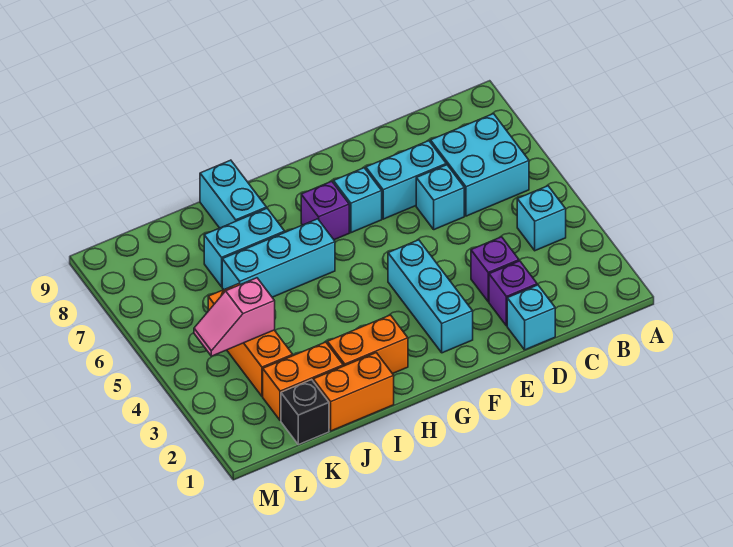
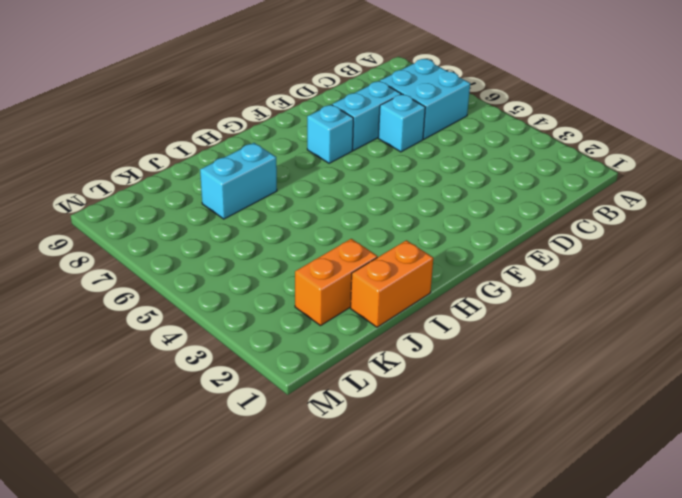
none -> cyan brick B4 level 1
none -> cyan brick D1 level 1
none -> purple brick D2 level 1

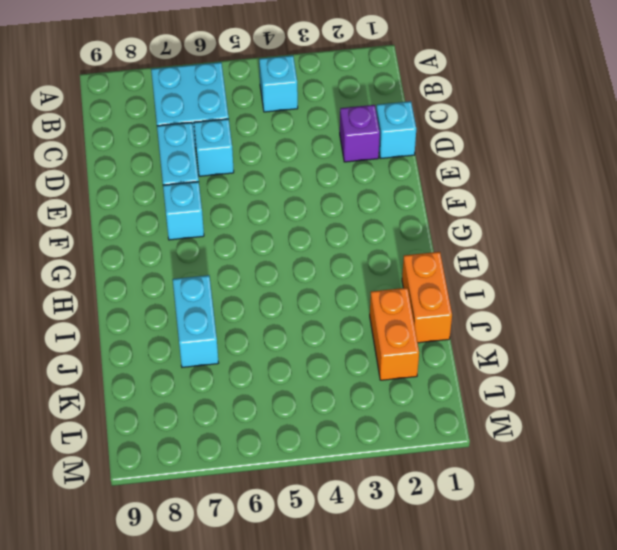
none -> purple brick D3 level 1
none -> cyan brick F2:F4 level 1
none -> purple brick G7 level 1

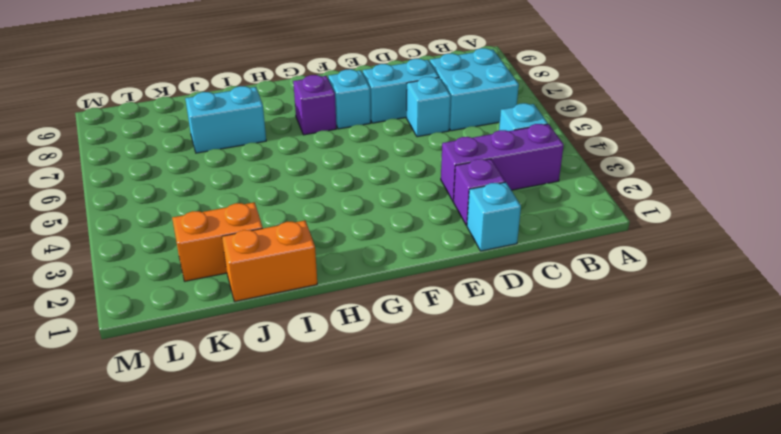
purple brick B3:D3 level 1 -> purple brick D3 level 1
none -> cyan brick F2:F4 level 1
none -> orange brick H2:I2 level 1
none -> cyan brick H6:J6 level 1

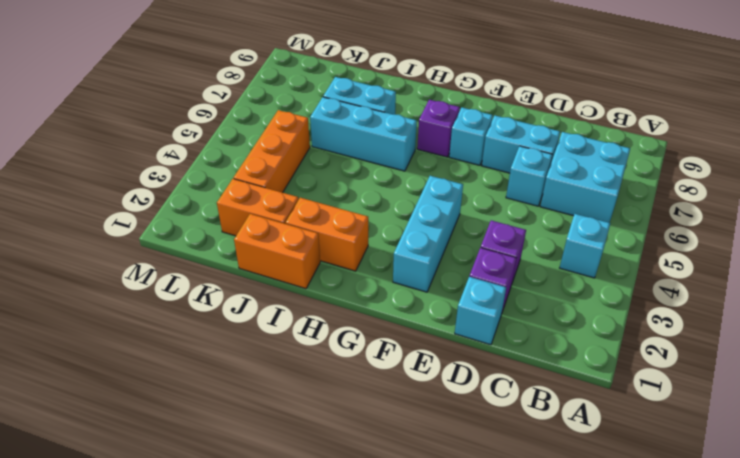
none -> cyan brick I8:I9 level 1
none -> black brick K1 level 1
none -> pink slope K4:L4 level 2 top K

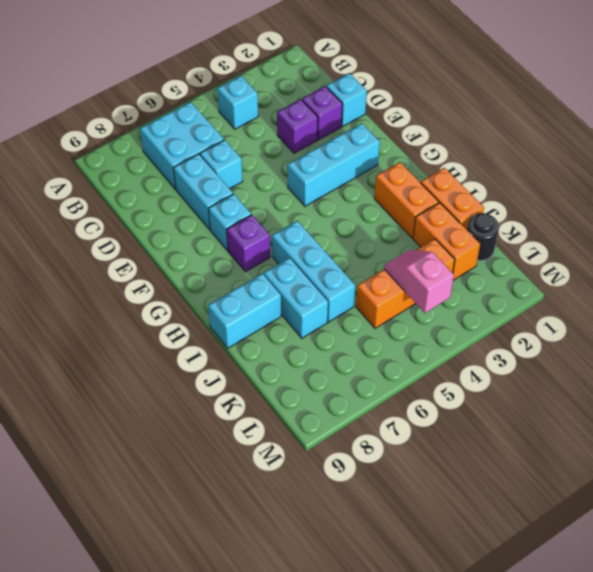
black round brick K1 level 1 -> black brick K1 level 1
pink slope K4:L4 level 2 top L -> pink slope K4:L4 level 2 top K

